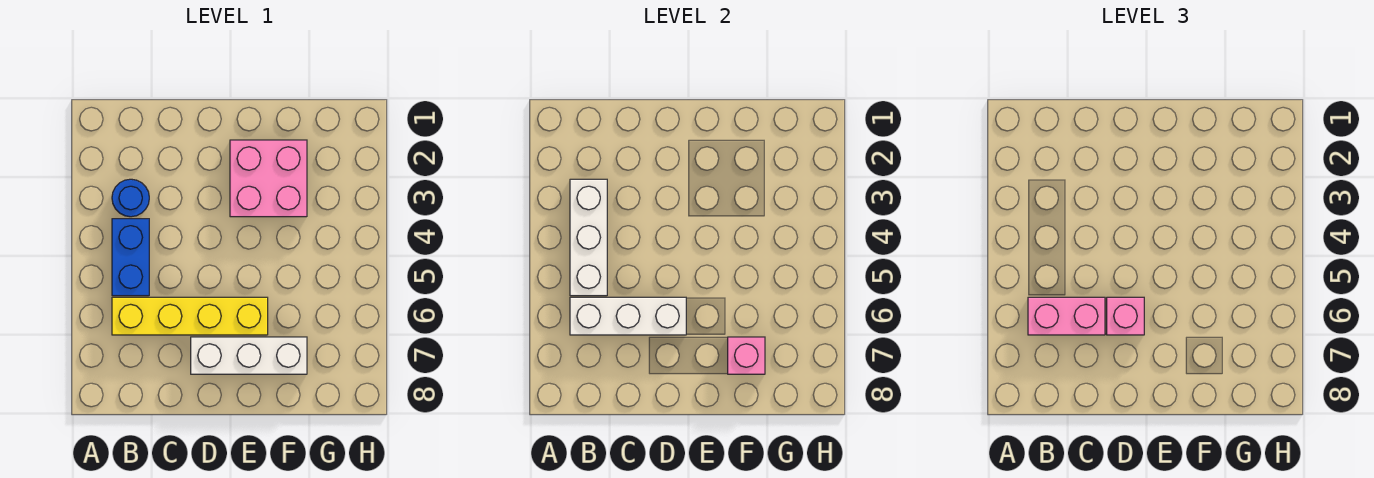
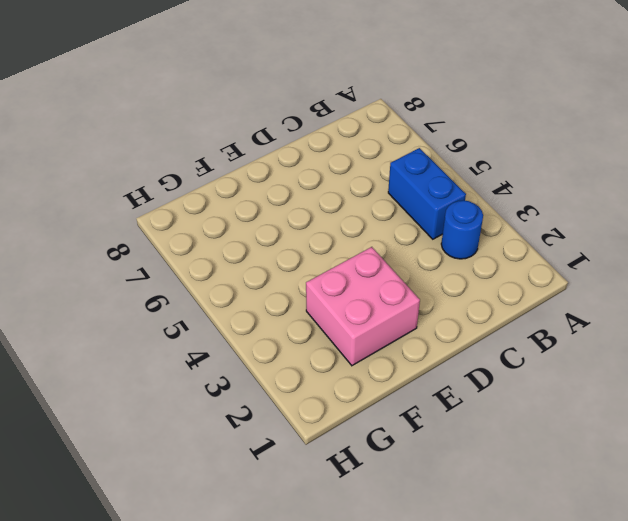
none -> yellow brick B6:E6 level 1
none -> white brick D7:F7 level 1

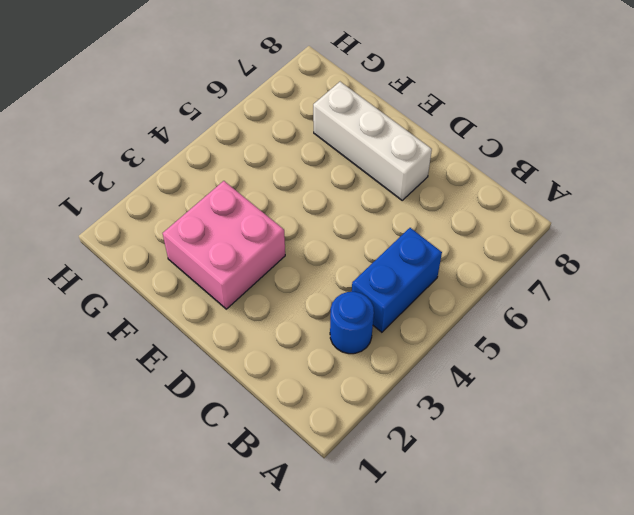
none -> yellow brick B6:E6 level 1
none -> white brick B3:B5 level 2

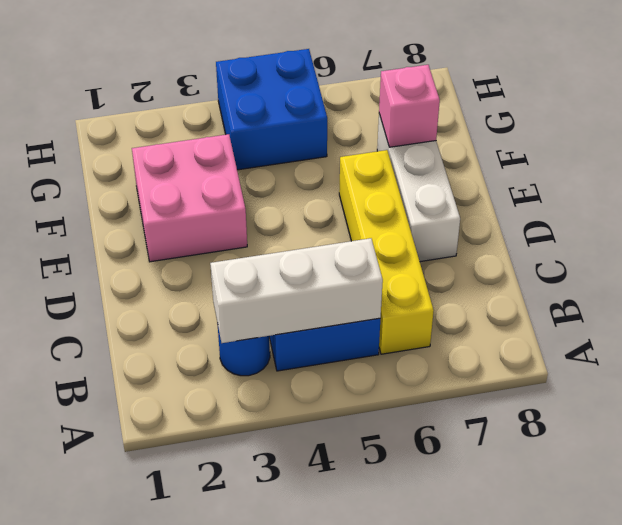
blue brick G4:H5 level 1 -> none
none -> white brick B6:D6 level 2
none -> pink brick B6:C6 level 3

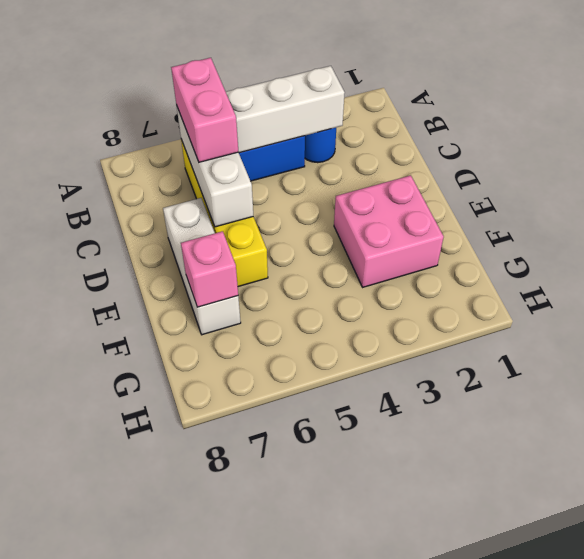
none -> pink brick D6 level 3

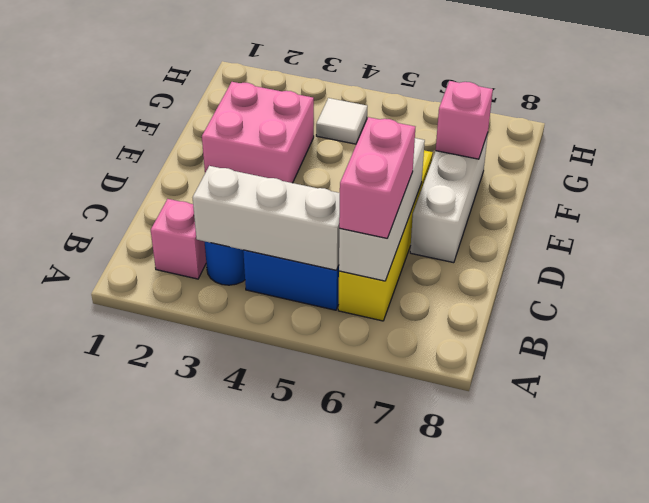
pink brick B2 level 1 -> pink brick D6 level 3
white tile G4 level 1 -> none

